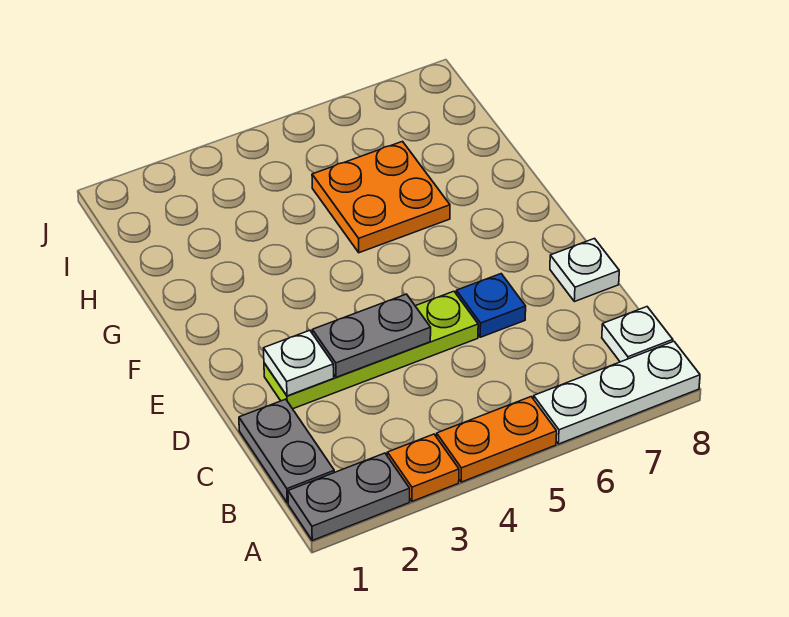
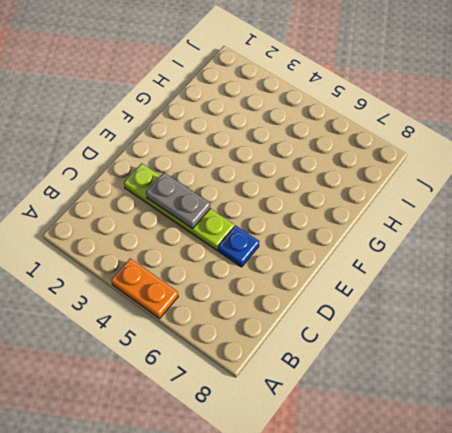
none -> grey plate A1:A2 level 1
none -> orange plate A3 level 1
none -> white plate A6:A8 level 1

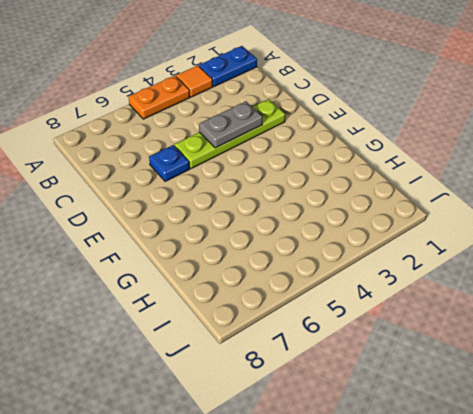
blue plate A1:A2 level 1 -> grey plate A1:A2 level 1
orange tile A3 level 1 -> orange plate A3 level 1
none -> white plate A6:A8 level 1
none -> grey plate B1:C1 level 1
none -> white plate B8 level 1

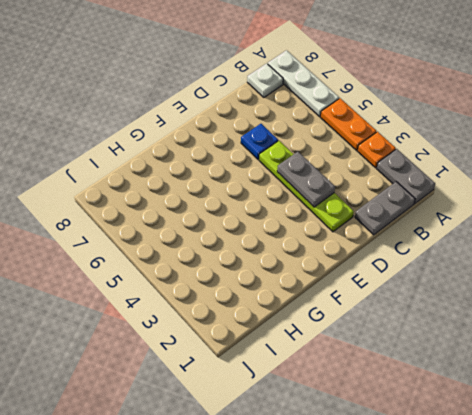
none -> white plate D8 level 1
none -> orange plate G5:H6 level 1
none -> white plate D2 level 2

